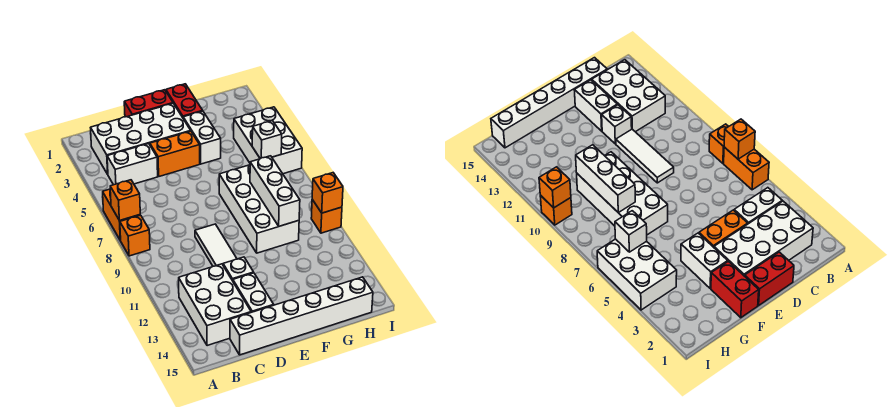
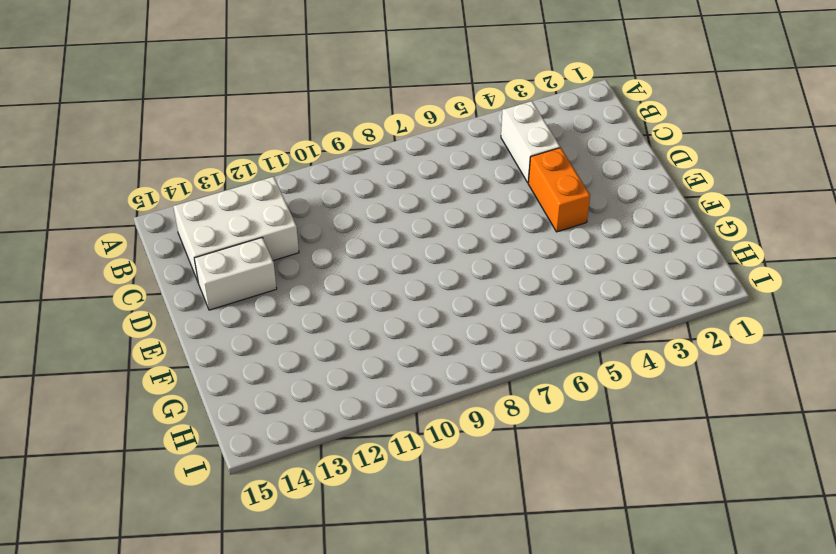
none -> orange brick A6:A7 level 1
none -> orange brick A8 level 1
none -> white brick B2:E3 level 1

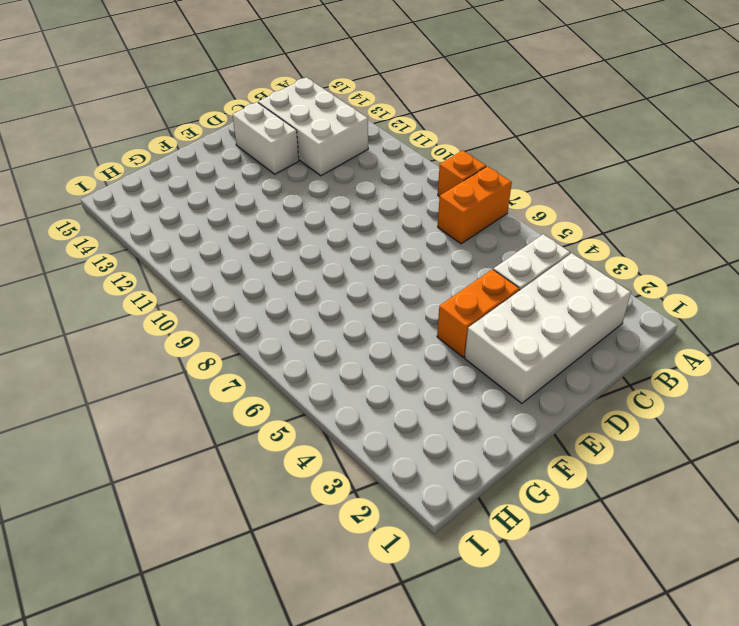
orange brick A7:B7 level 1 -> orange brick A6:A7 level 1
none -> white brick C15:H15 level 1
none -> red brick D1:E1 level 1
none -> white tile D9:D11 level 1

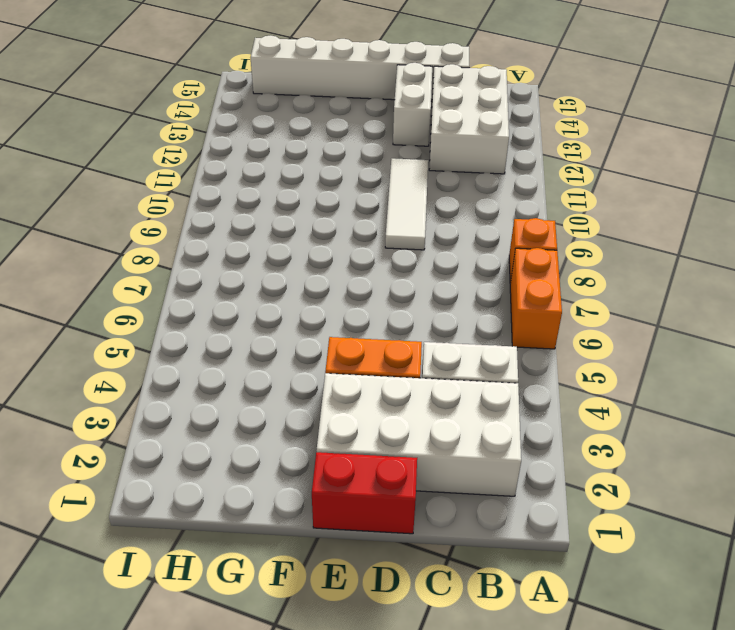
none -> white brick D12 level 1
none -> red brick F1:F2 level 1
none -> white brick F3:F4 level 1

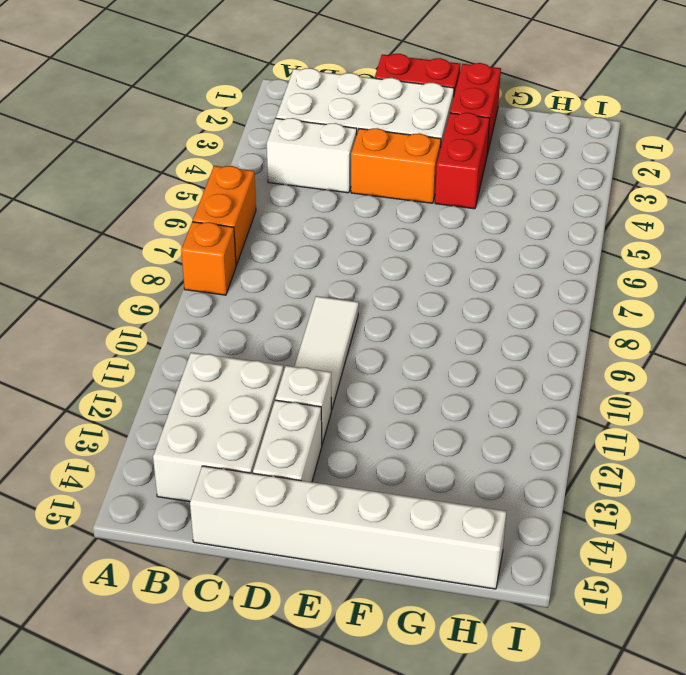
red brick F3:F4 level 1 -> white brick F3:F4 level 1
none -> white brick F7:G10 level 1
none -> white brick H4:I6 level 1
none -> orange brick I10 level 1

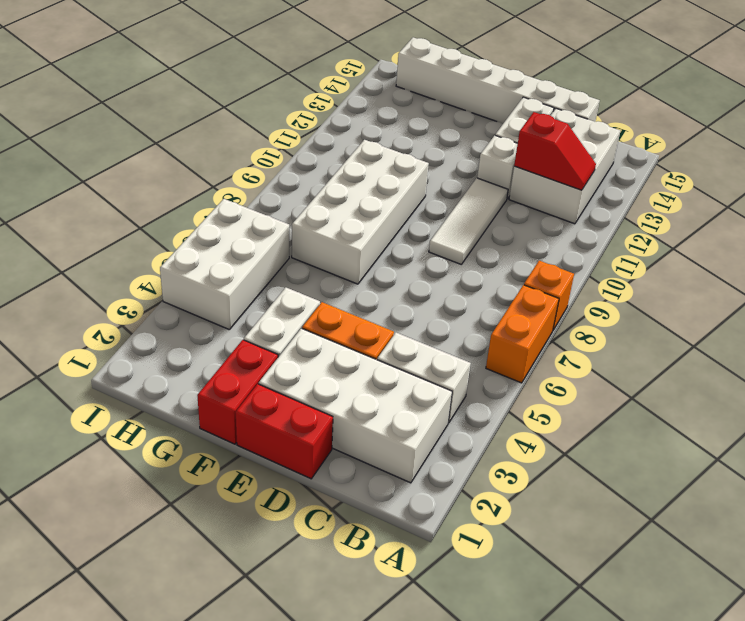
red slope B12:C12 level 2 top C -> none
none -> orange brick I10 level 1
none -> orange brick A7 level 2
none -> white brick G8:G10 level 2

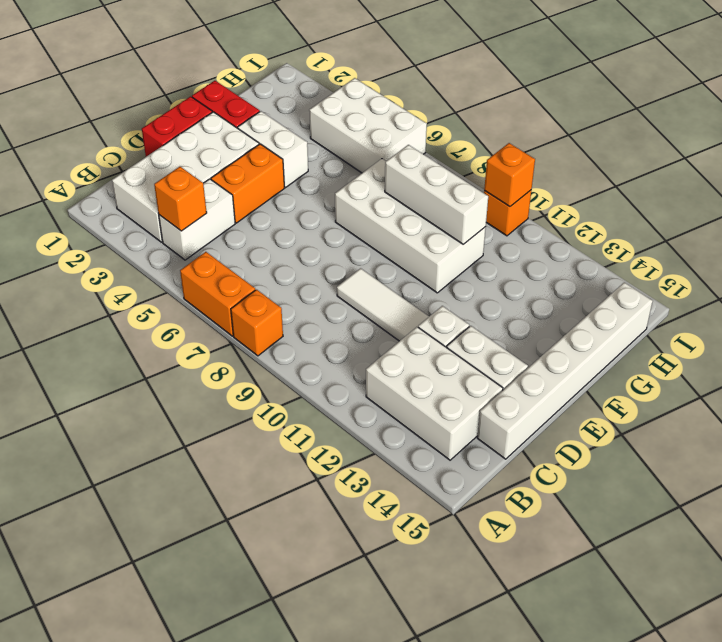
orange brick B4 level 2 -> orange brick A7 level 2
none -> white brick H6 level 2

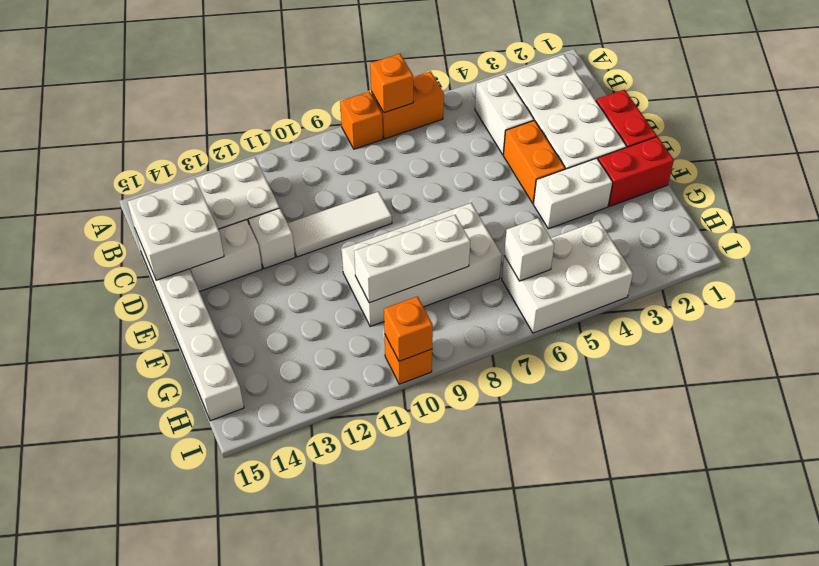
white brick C14:D15 level 2 -> none

